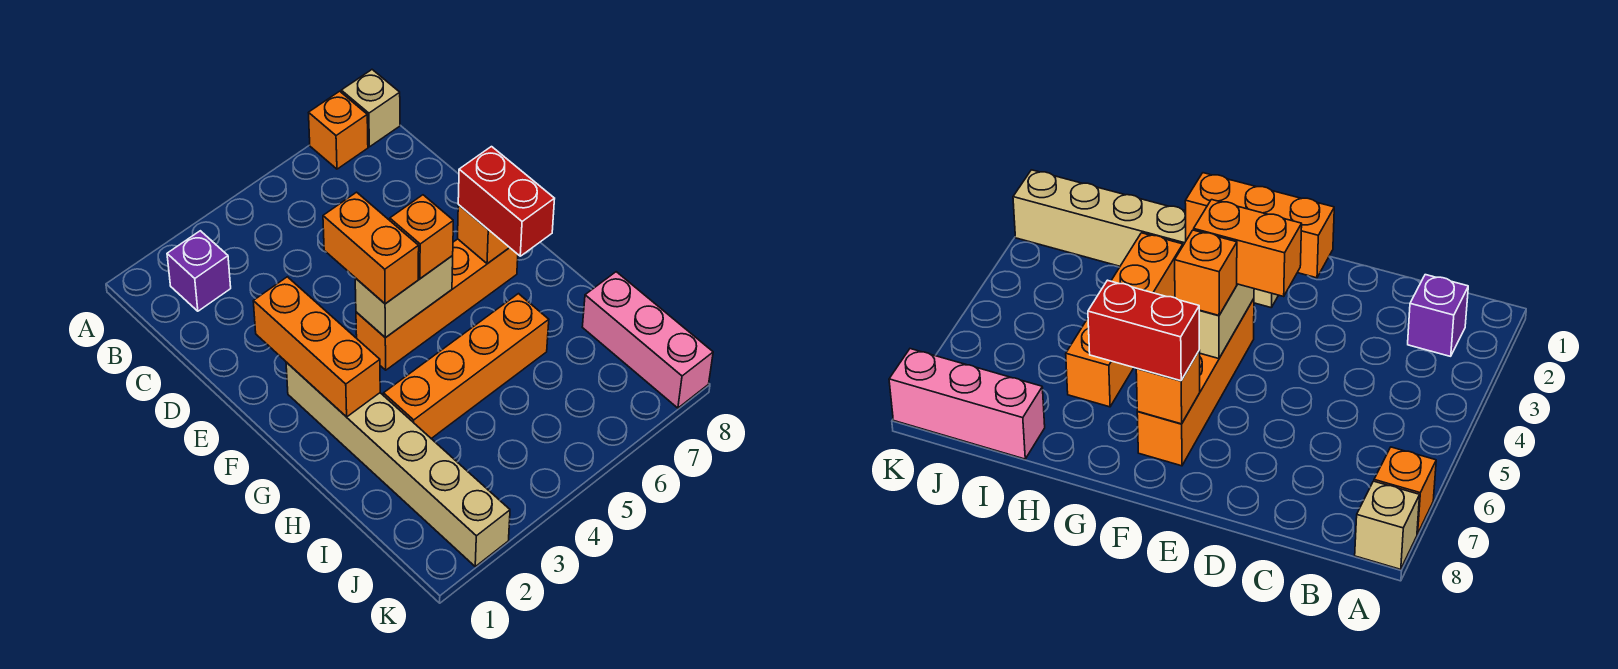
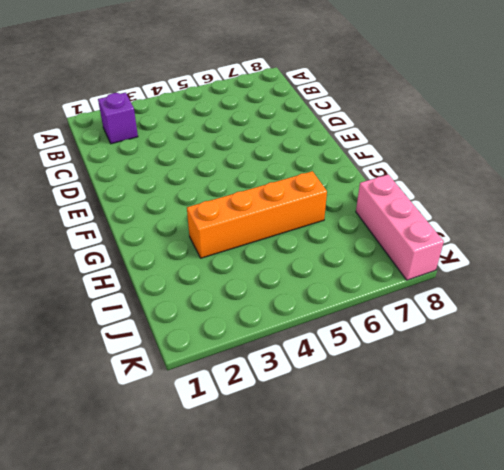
none -> orange brick A7 level 1
none -> tan brick A8 level 1
none -> tan brick F2:K2 level 1

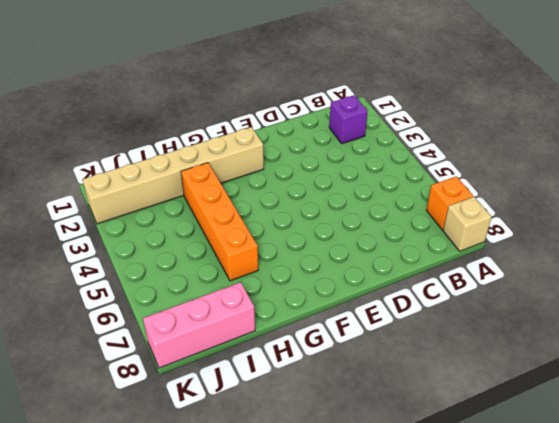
none -> orange brick F4:F7 level 1
none -> orange brick E2:G2 level 2
none -> tan brick F4:F5 level 2

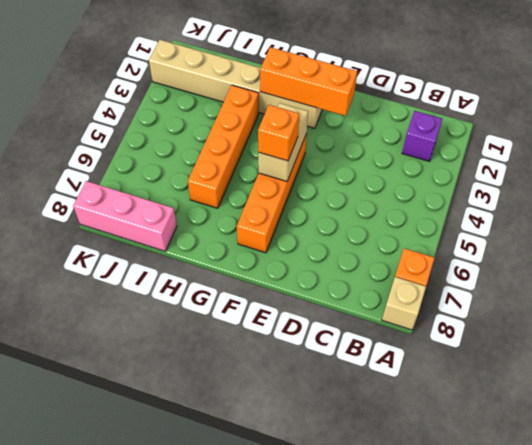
none -> orange brick F7 level 2
none -> orange brick E4:F4 level 3
none -> red brick F7:G7 level 3

